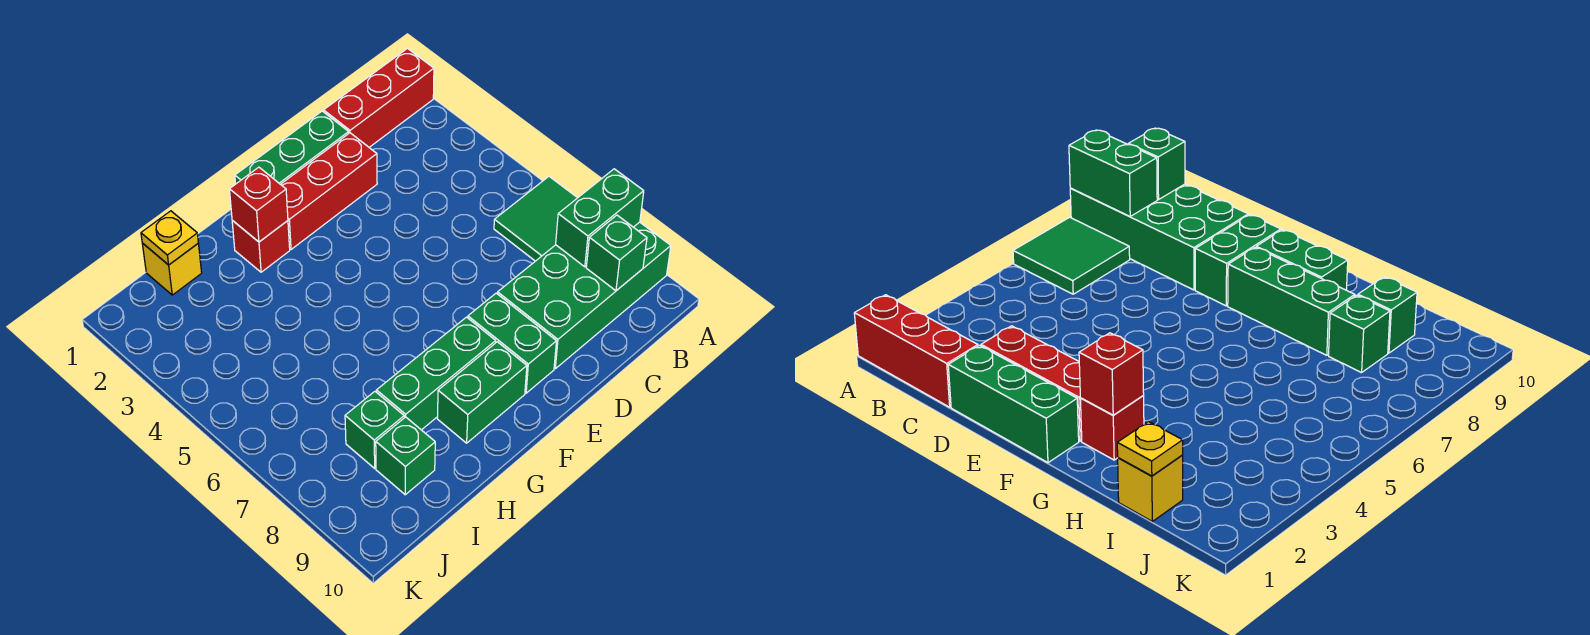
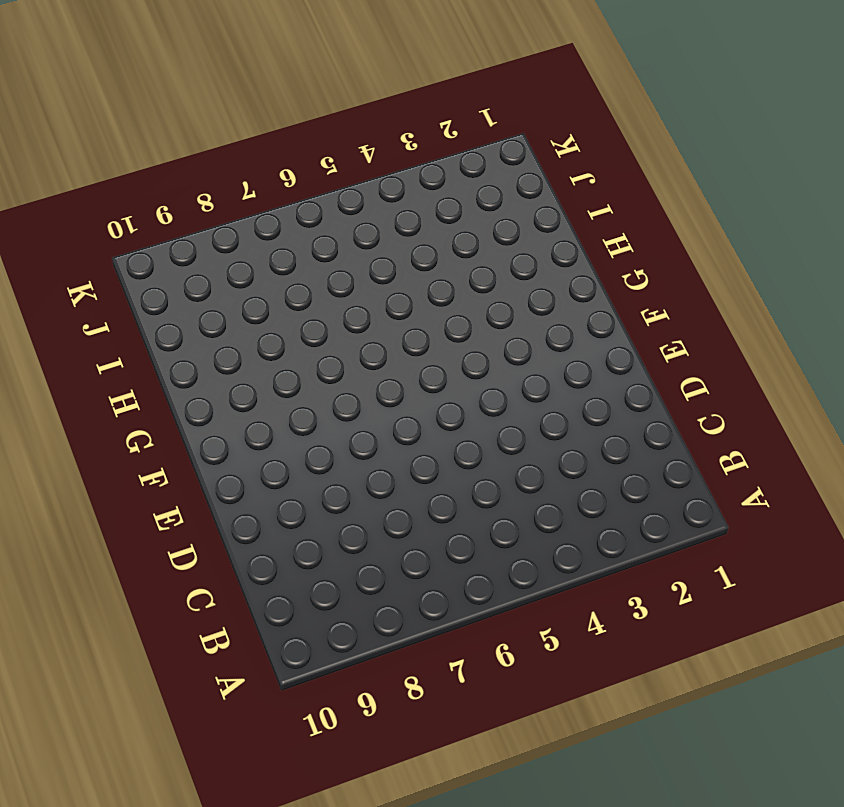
none -> red brick A1:C1 level 1
none -> green tile A6:B7 level 1
none -> green brick A8:D9 level 1

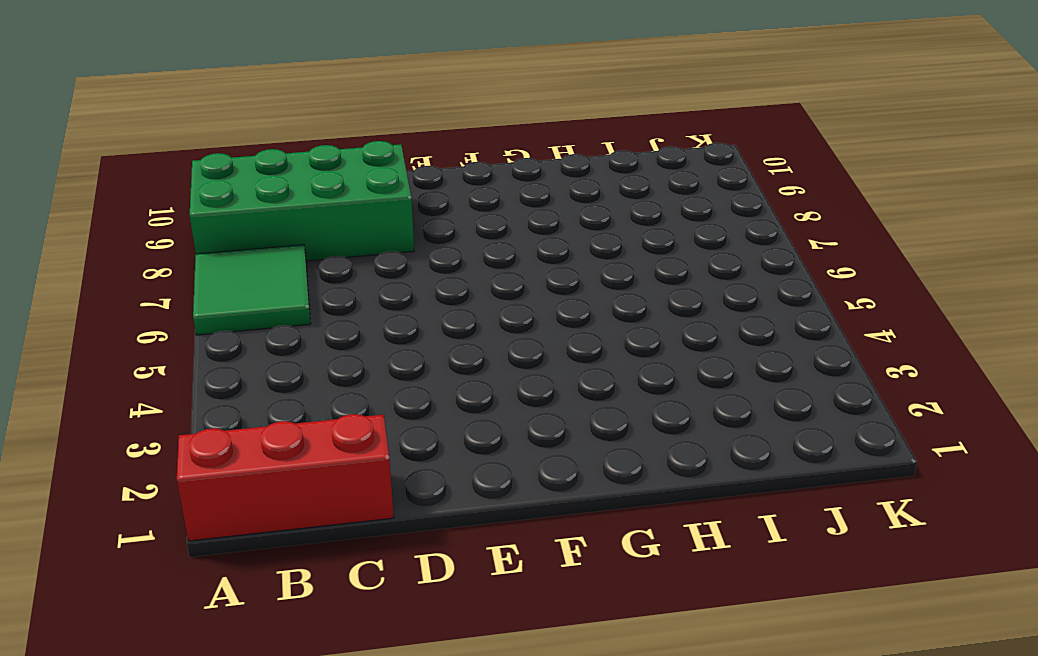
none -> green brick D1:F1 level 1
none -> red brick D2:F2 level 1
none -> green brick E8:E9 level 1

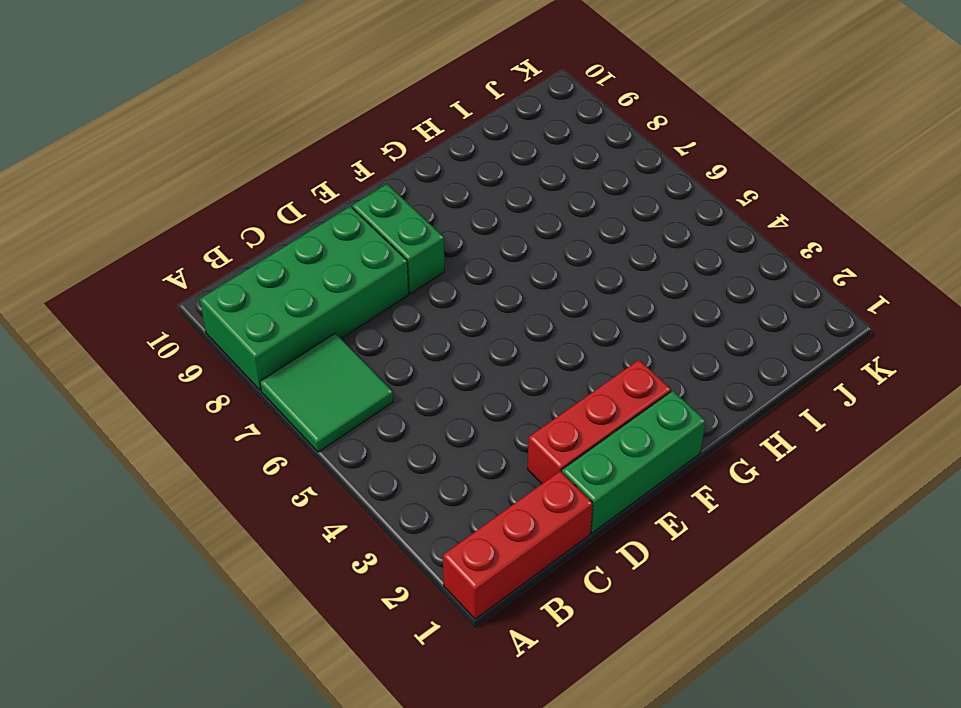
none -> green brick F8:H8 level 1
none -> green brick F9:G9 level 1
none -> red brick G2 level 1

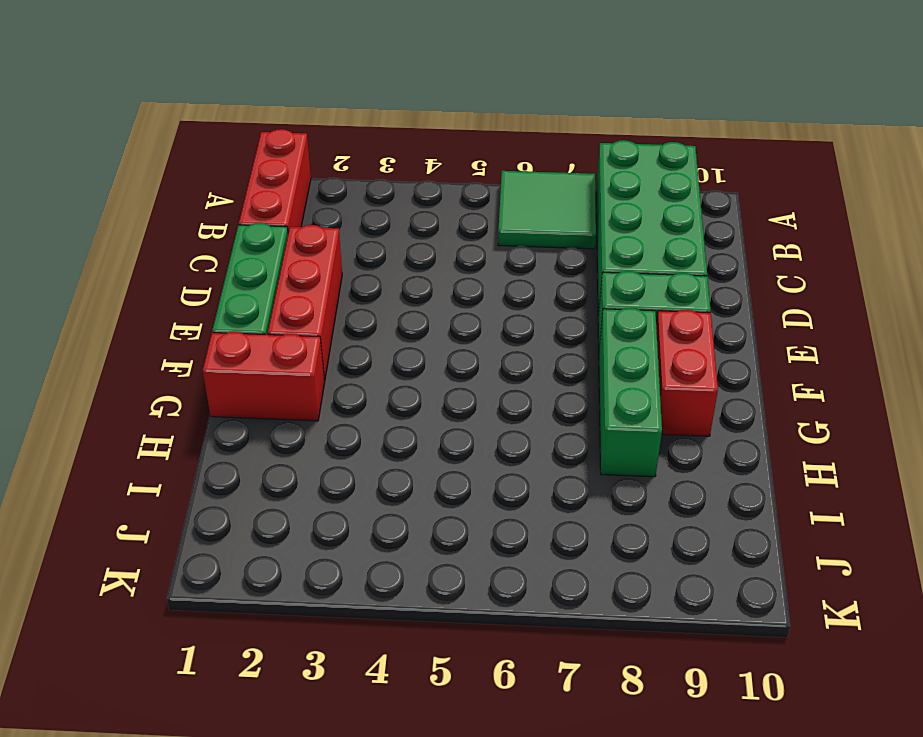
red brick F9:G9 level 1 -> green brick F9:G9 level 1
red brick G1:G2 level 1 -> red brick G2 level 1
none -> yellow brick I1 level 1
none -> green brick I8 level 1
none -> green brick I9 level 1

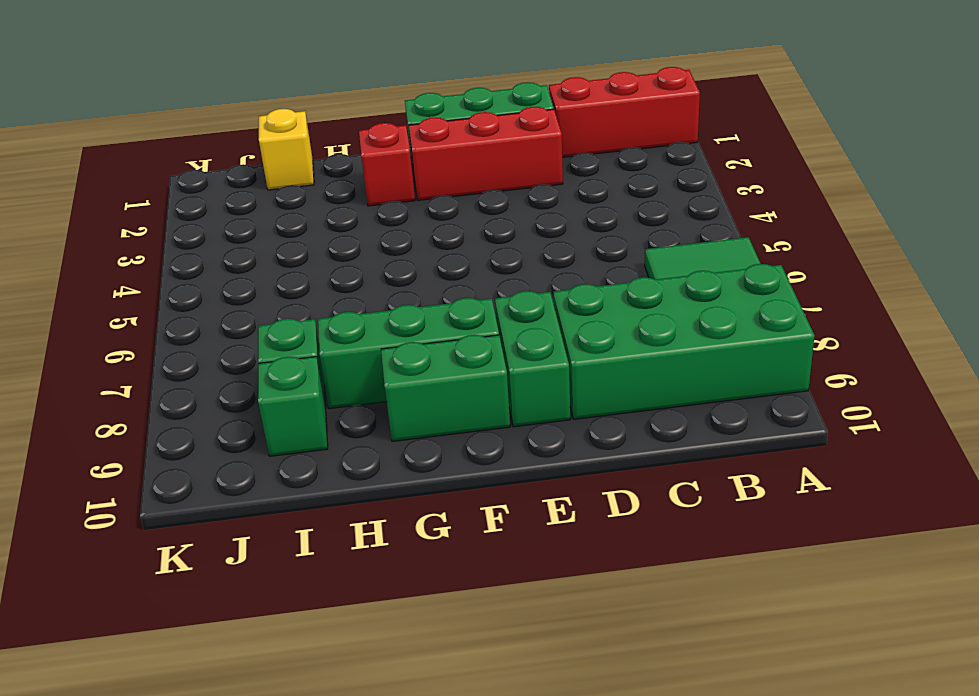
none -> green brick A8:B8 level 2
none -> green brick B9 level 2
none -> red brick G2 level 2

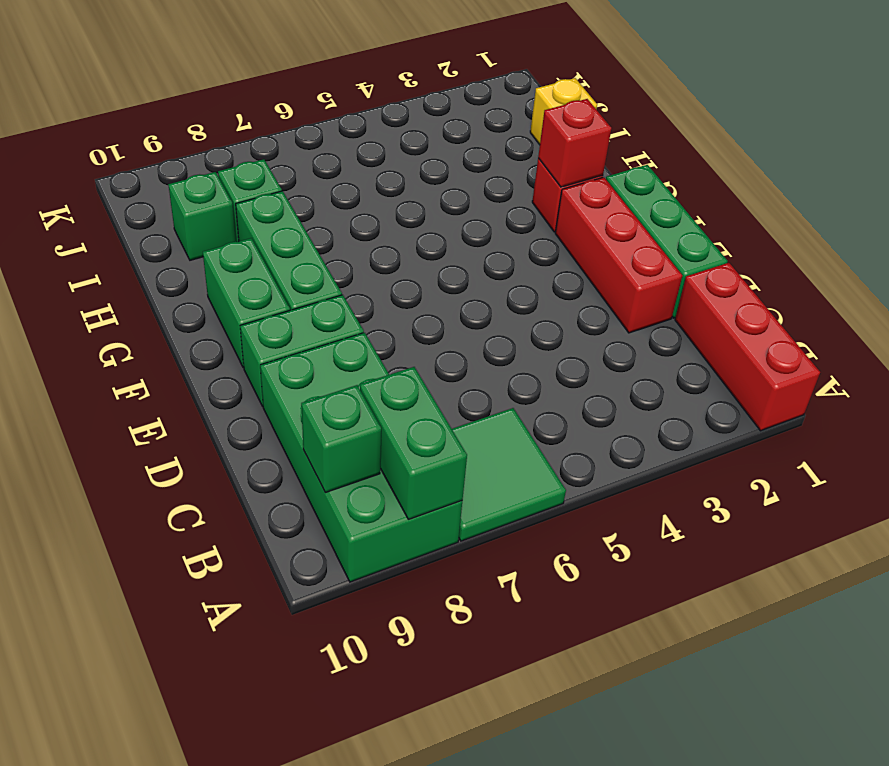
none -> yellow plate I1 level 2

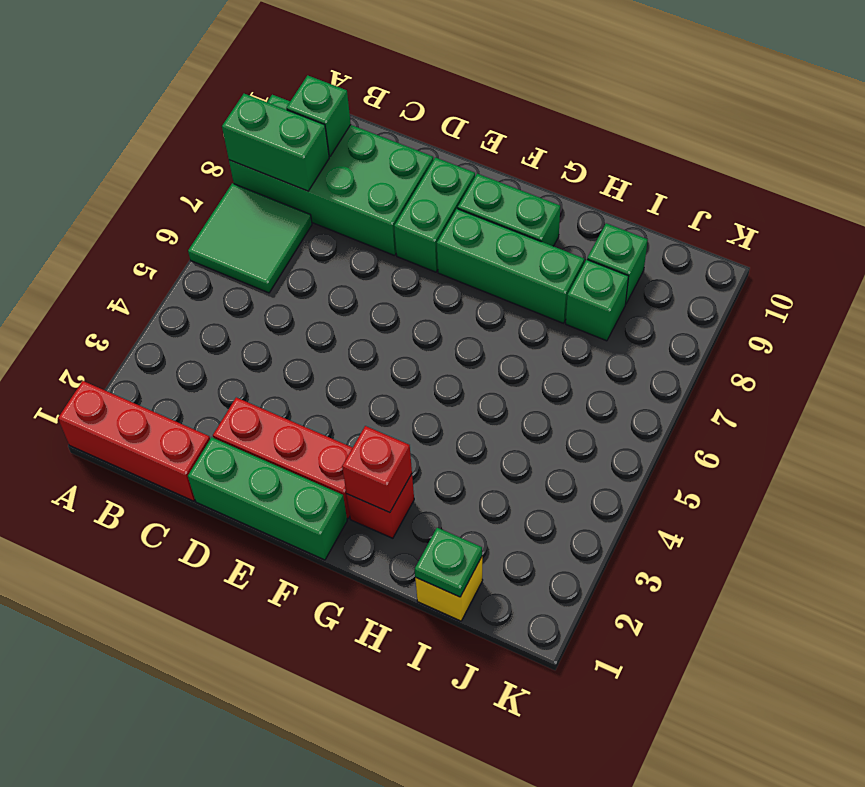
green plate I1 level 2 -> yellow plate I1 level 2

